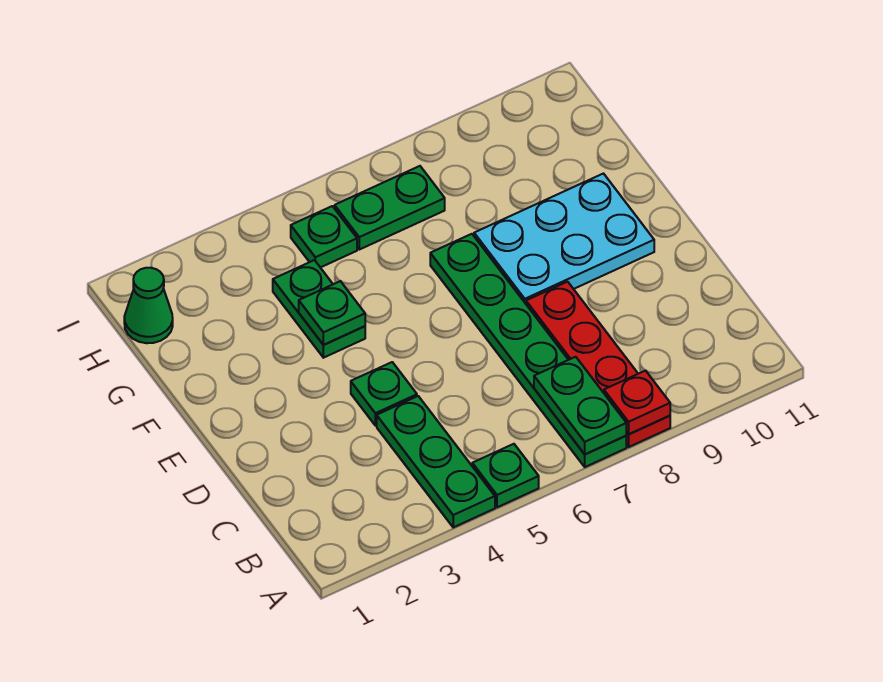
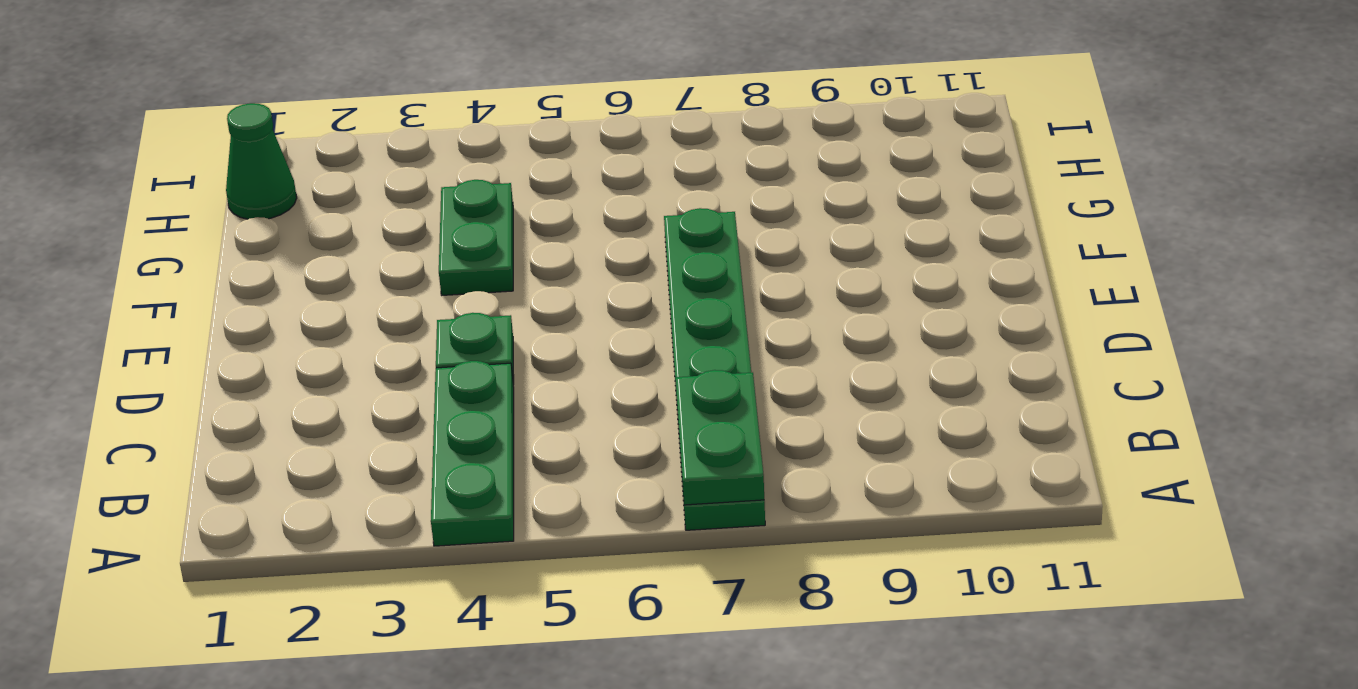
none -> green plate A5 level 1
none -> red plate A8:D8 level 1
none -> cyan plate E8:F10 level 1

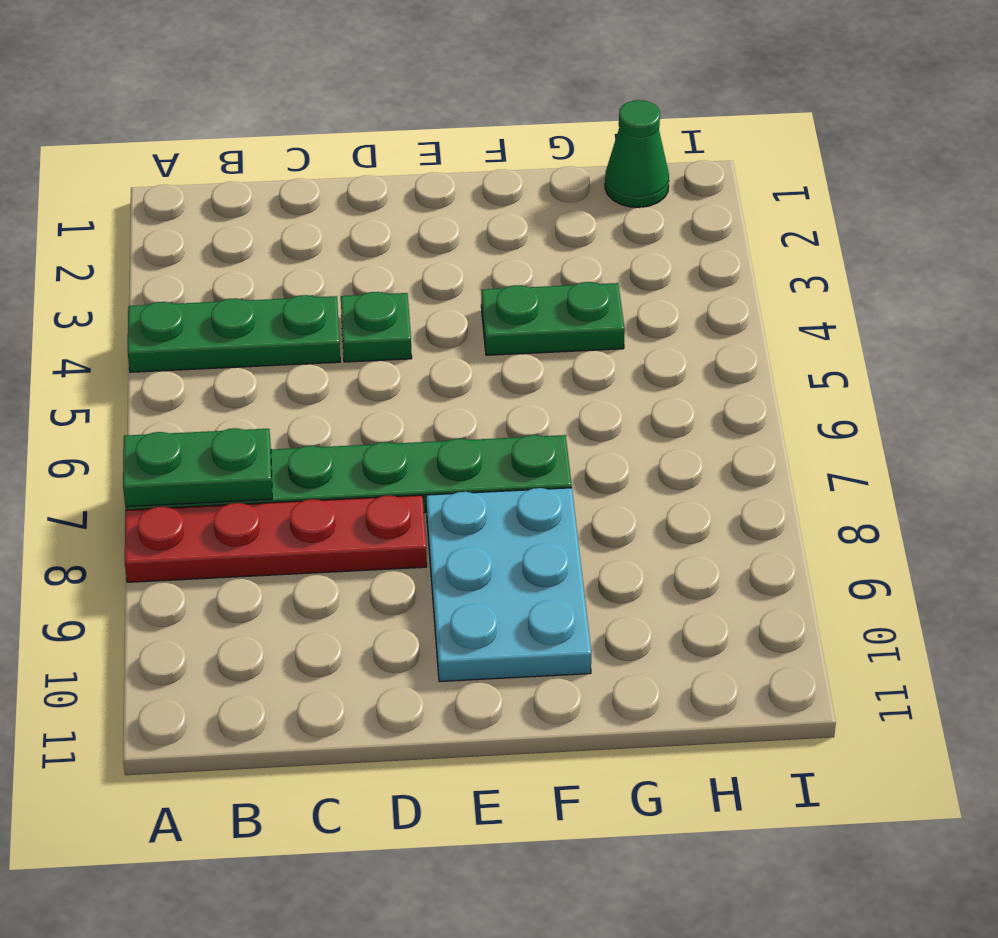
none -> green plate A5 level 1
none -> green plate H5 level 1
none -> green plate H6:H7 level 1

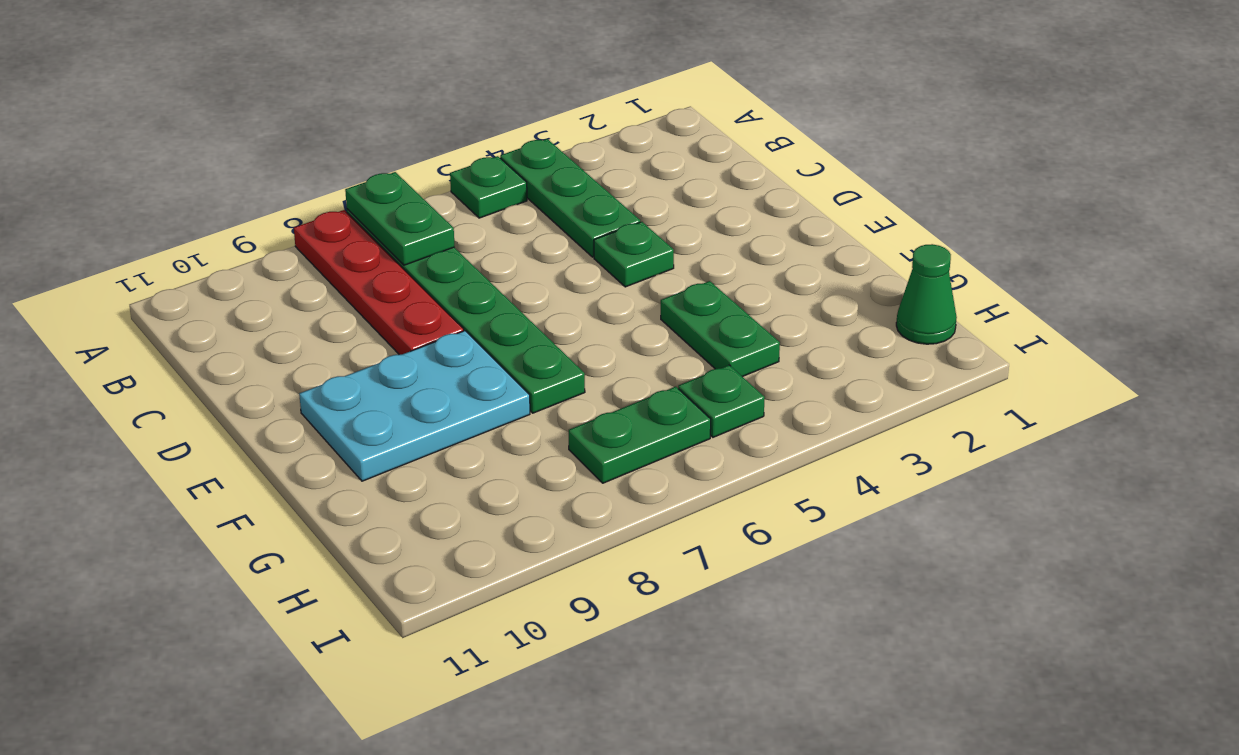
none -> red plate A8 level 2
none -> green plate F4 level 2

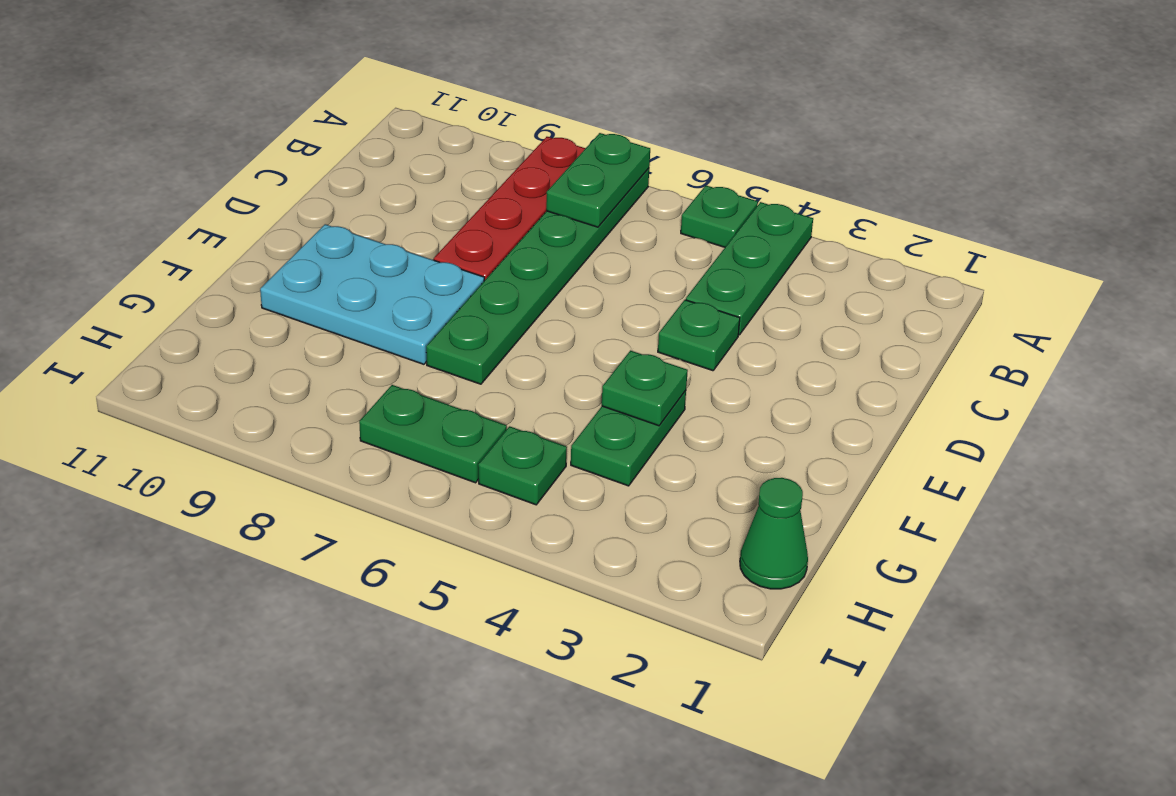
none -> red plate A8 level 2

